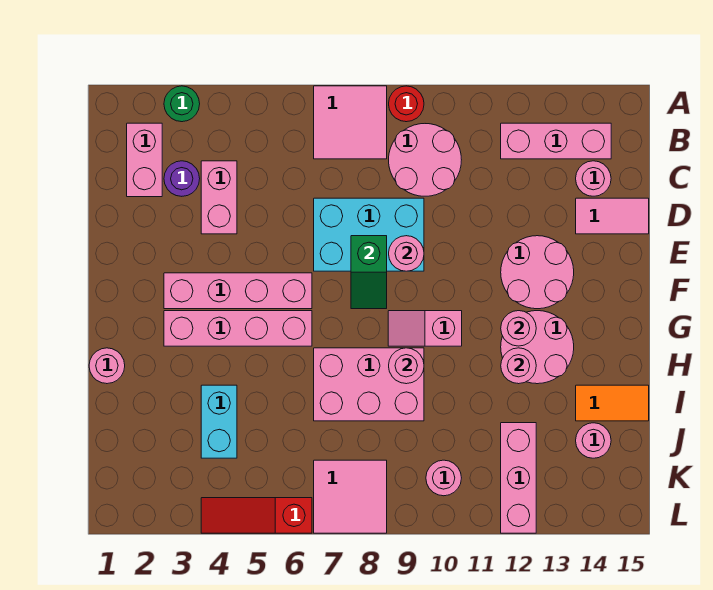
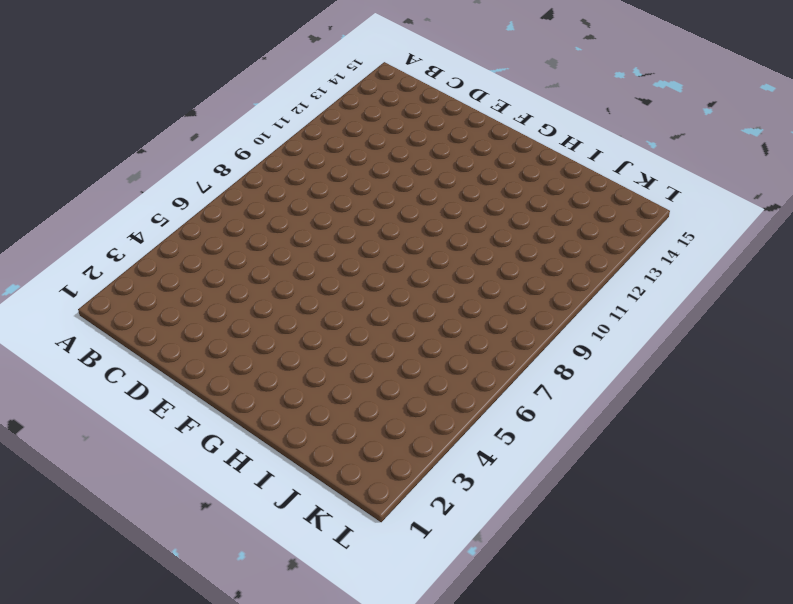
none -> green round brick A3 level 1
none -> pink tile A7:B8 level 1
none -> red round brick A9 level 1
none -> pink brick B2:C2 level 1

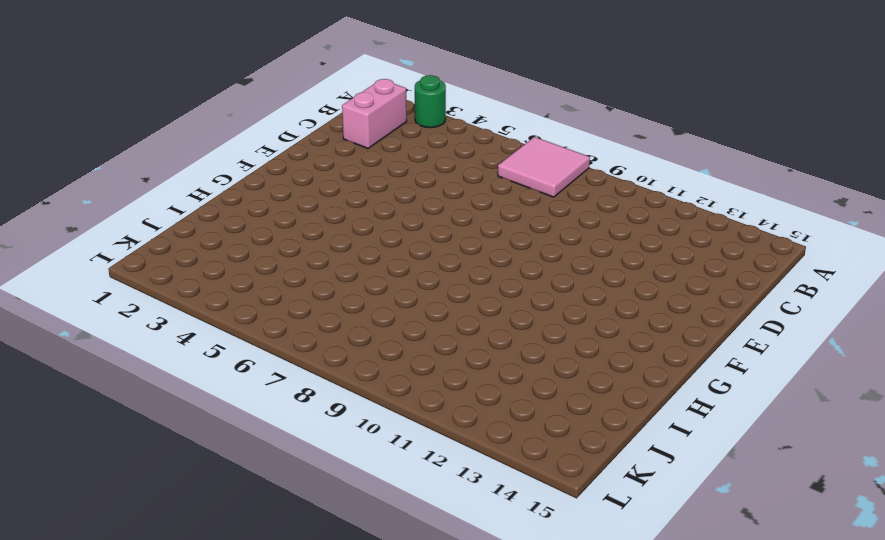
none -> red round brick A9 level 1
none -> pink round brick B9:C10 level 1
none -> pink brick B12:B14 level 1
none -> purple round brick C3 level 1

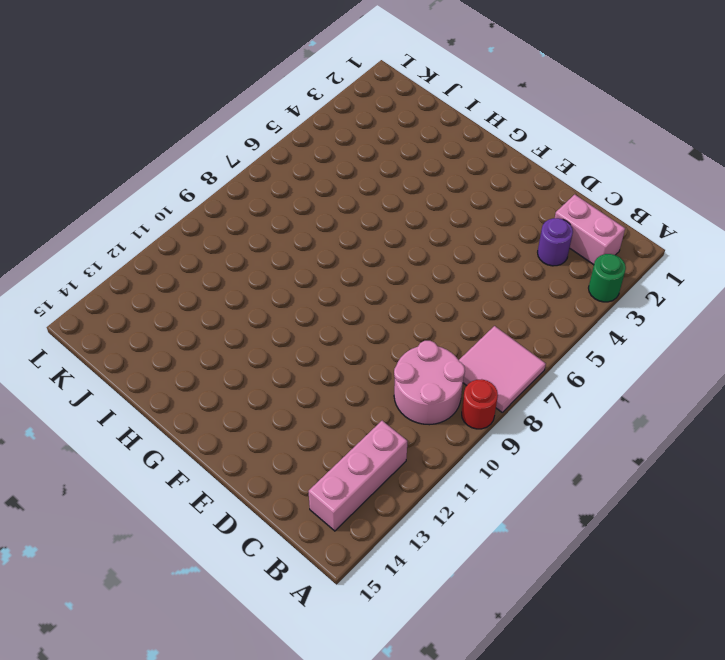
none -> pink brick C4:D4 level 1
none -> pink round brick C14 level 1
none -> cyan brick D7:E9 level 1
none -> pink tile D14:D15 level 1

